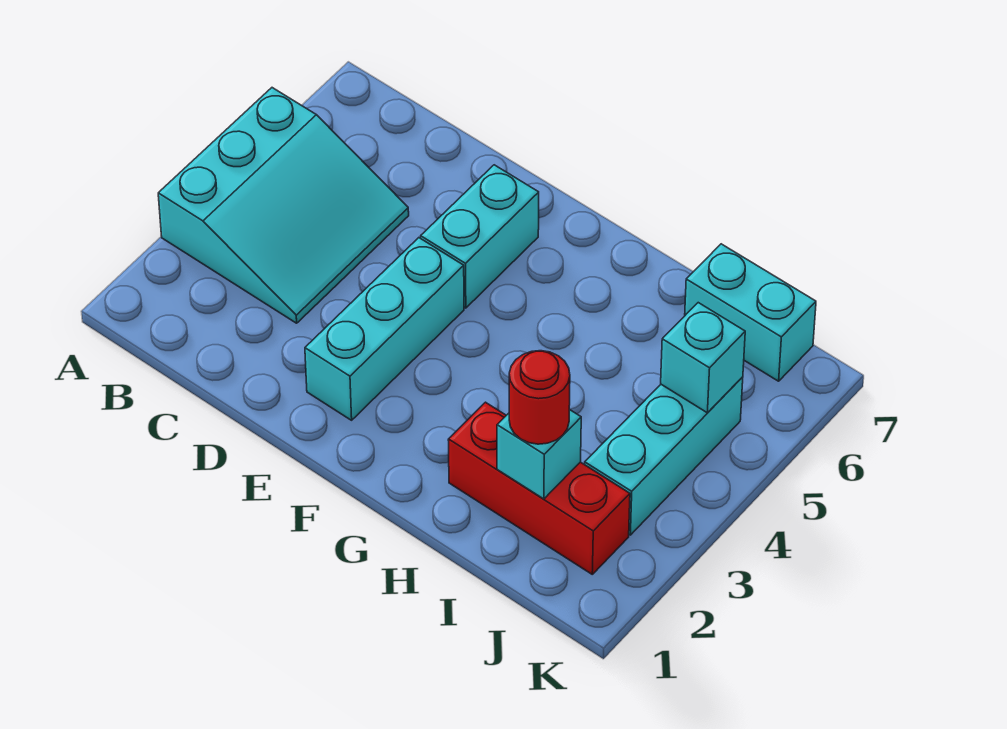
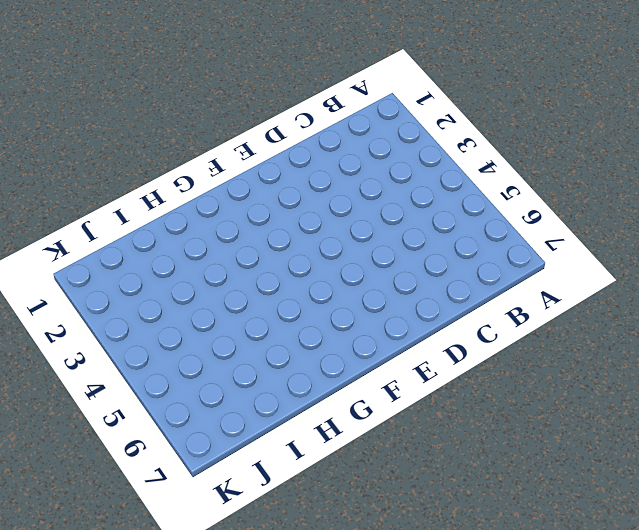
none -> cyan slope A3:C5 level 1 top A
none -> cyan brick E2:E4 level 1

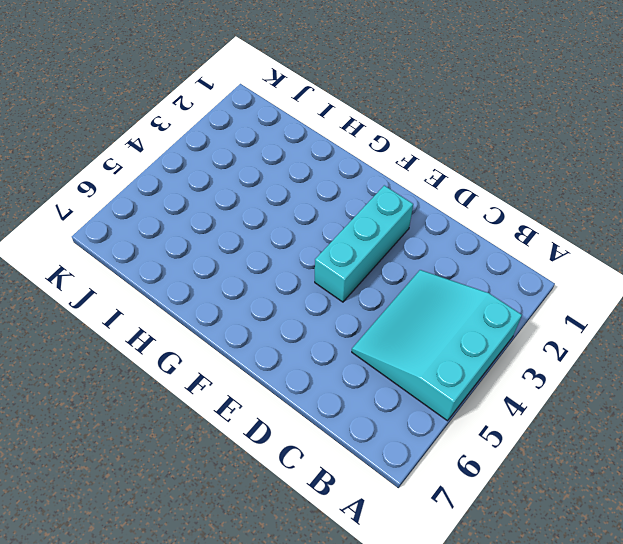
none -> cyan brick E5:E6 level 1
none -> red brick H2:J2 level 1

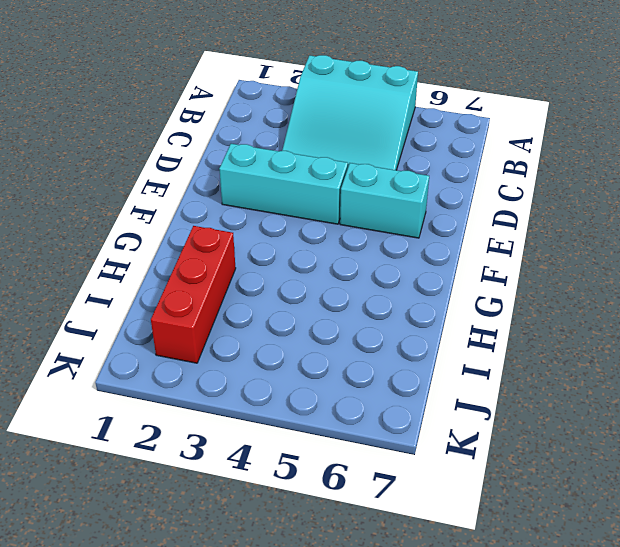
none -> cyan brick I7:J7 level 1
none -> cyan brick J3:J5 level 1

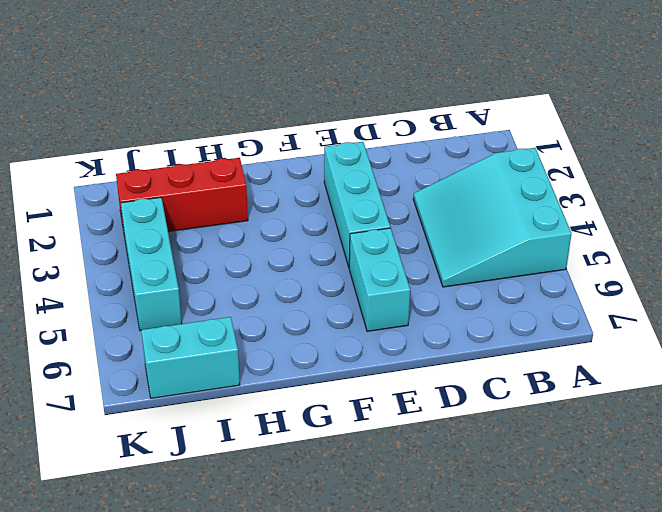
none -> cyan brick I2 level 2
none -> cyan brick J5 level 2

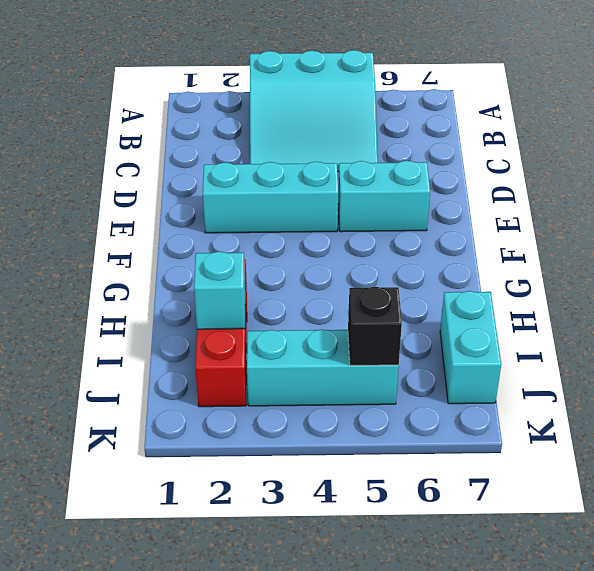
black brick J5 level 2 -> cyan brick J5 level 2
none -> red round brick I2 level 3

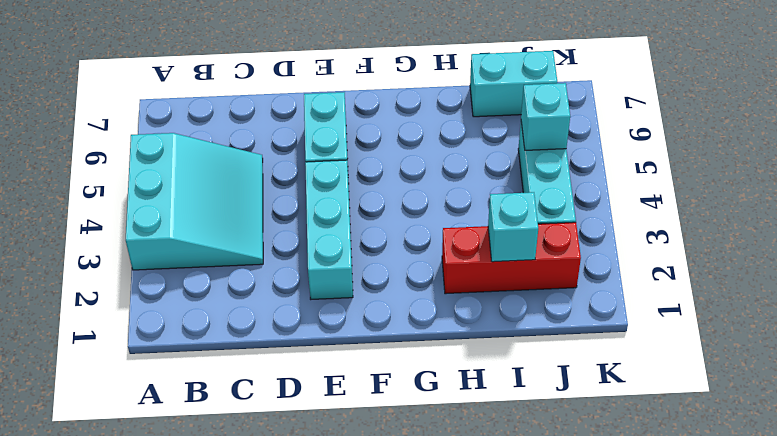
none -> red round brick I2 level 3

